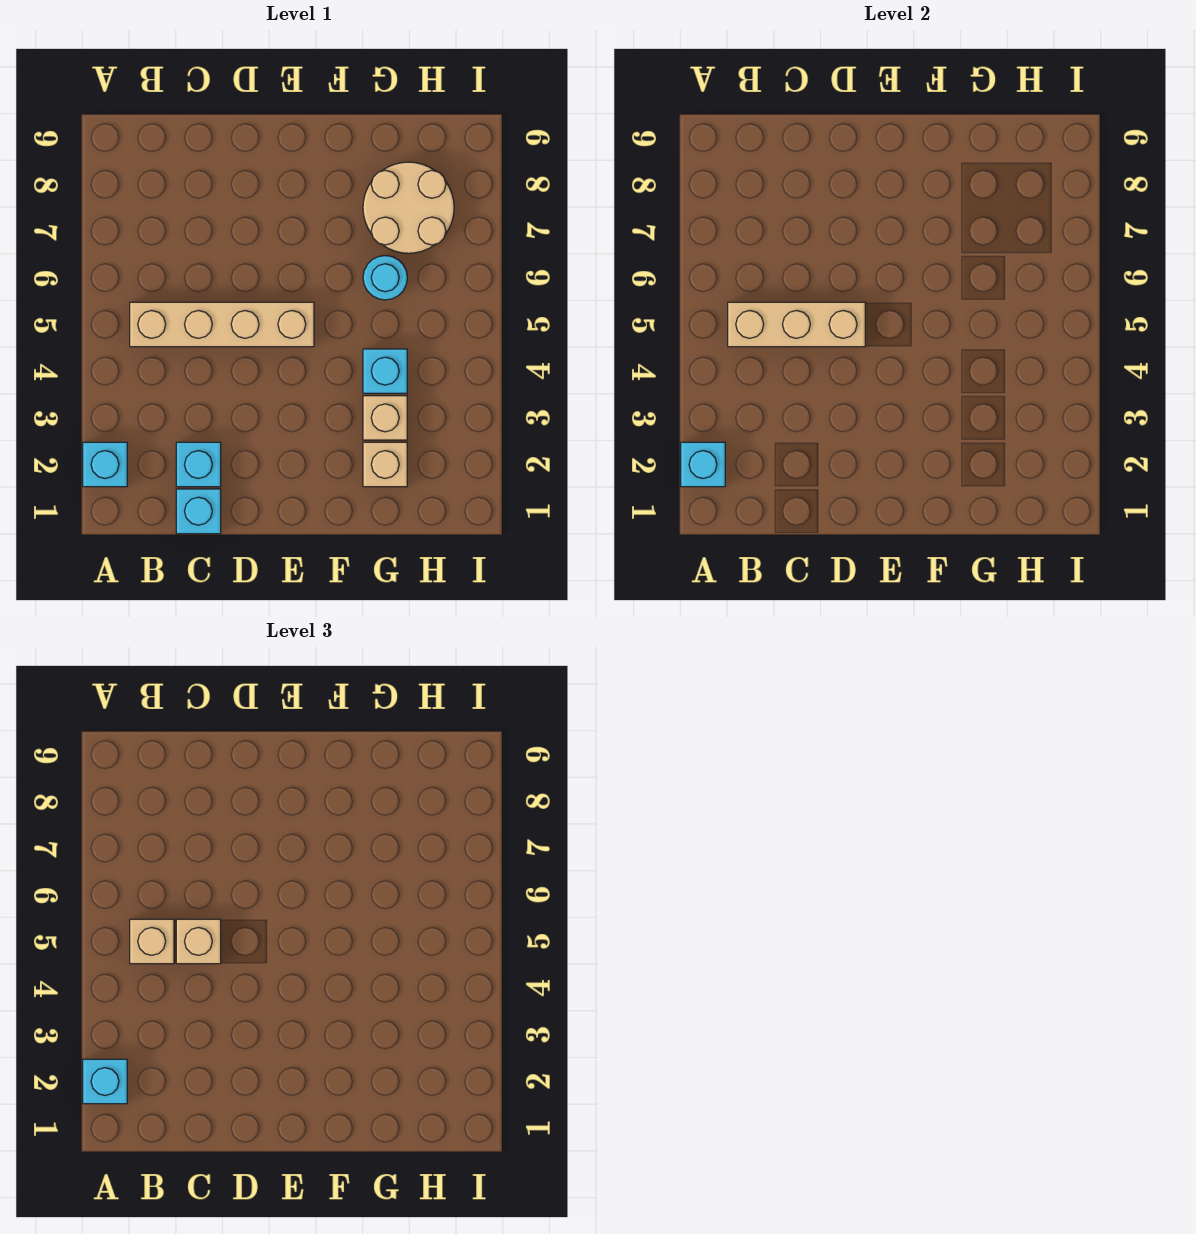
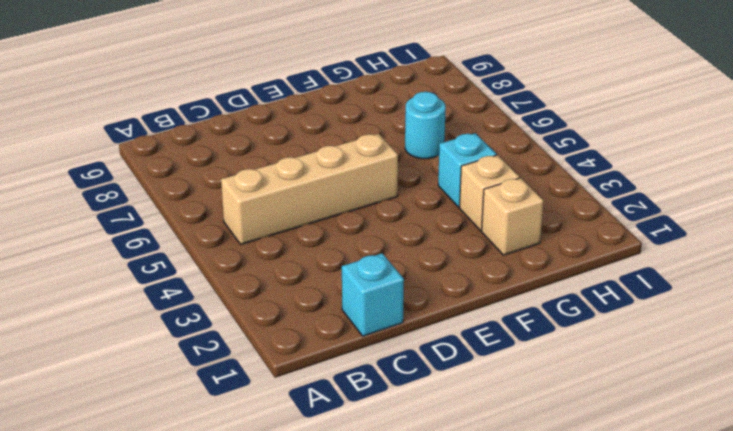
none -> cyan brick A2 level 1
none -> cyan brick C2 level 1
none -> tan round brick G7:H8 level 1

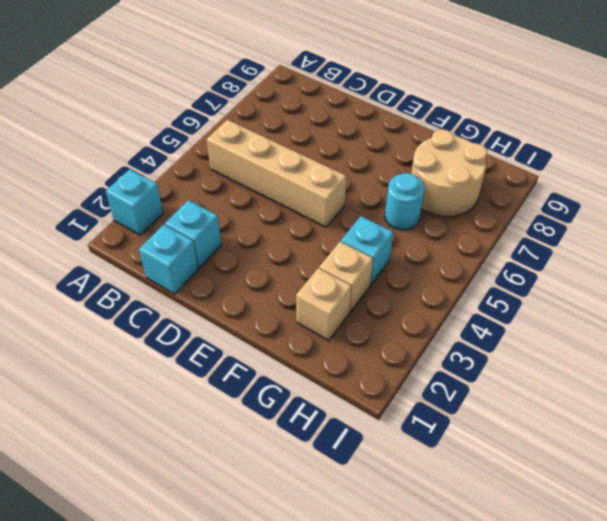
none -> cyan brick A2 level 2
none -> tan brick B5:D5 level 2
none -> cyan brick A2 level 3

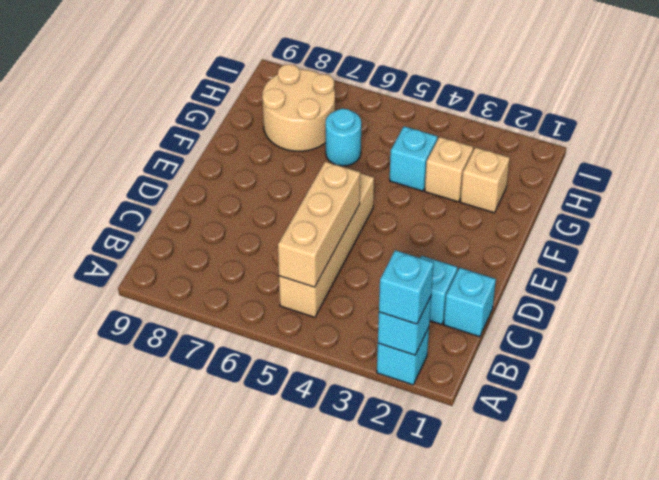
none -> tan brick B5 level 3
none -> tan brick C5 level 3

